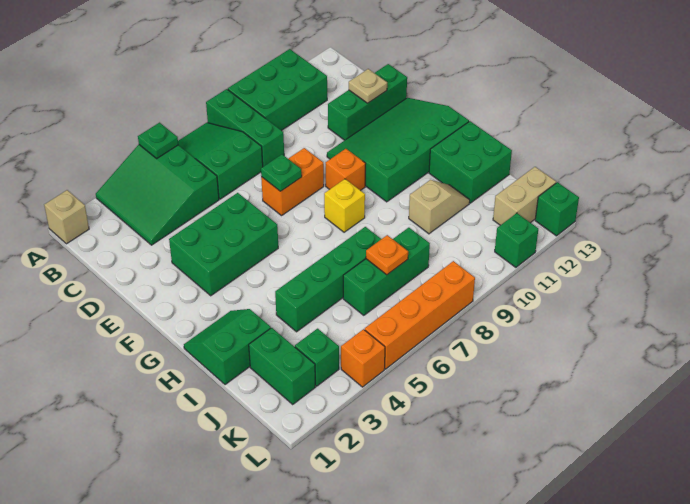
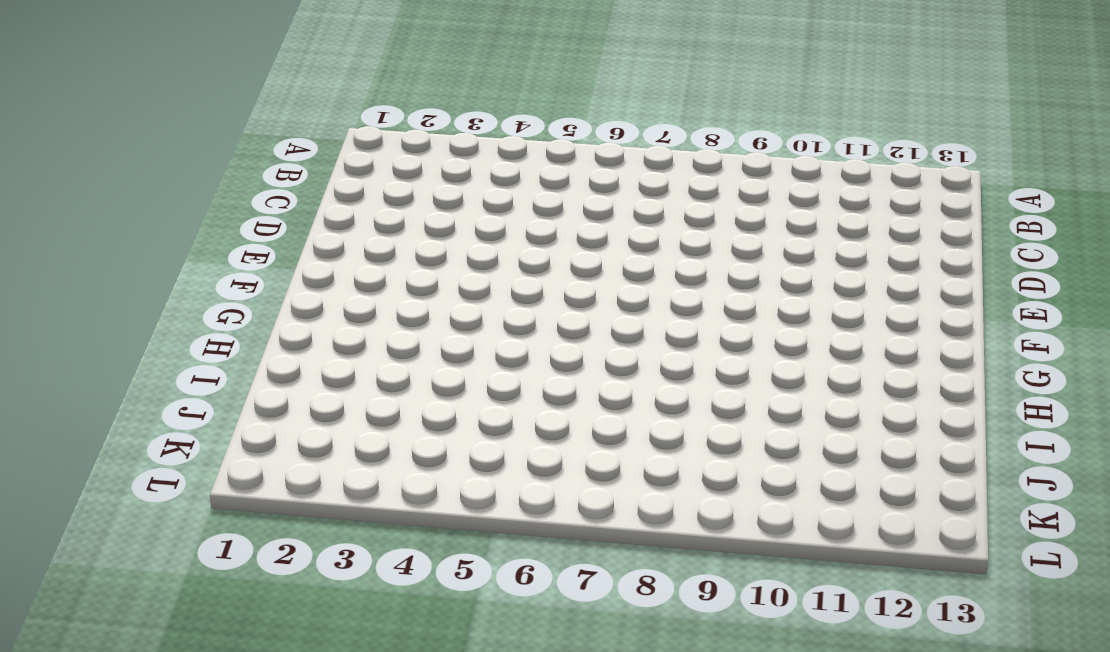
none -> tan brick A1 level 1
none -> green slope A3:C5 level 1 top 5
none -> green slope A6:C7 level 1 top C

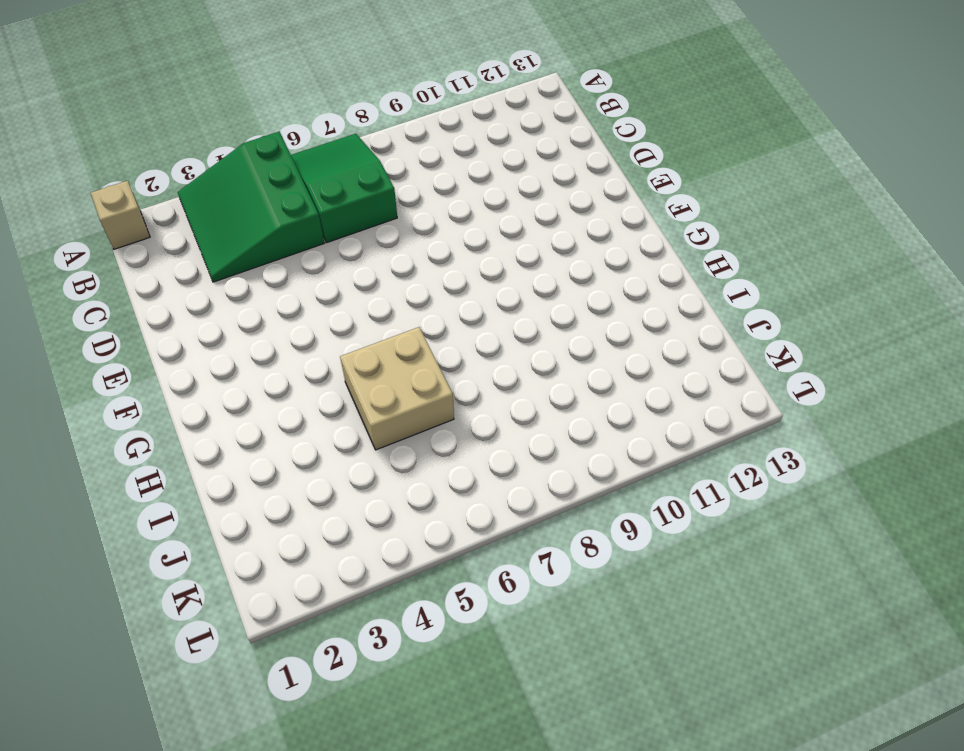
tan brick H5:I6 level 1 -> green brick I4:I7 level 1
none -> green brick A8:C8 level 1
none -> green brick A9:B11 level 1
none -> green brick D11:D13 level 1

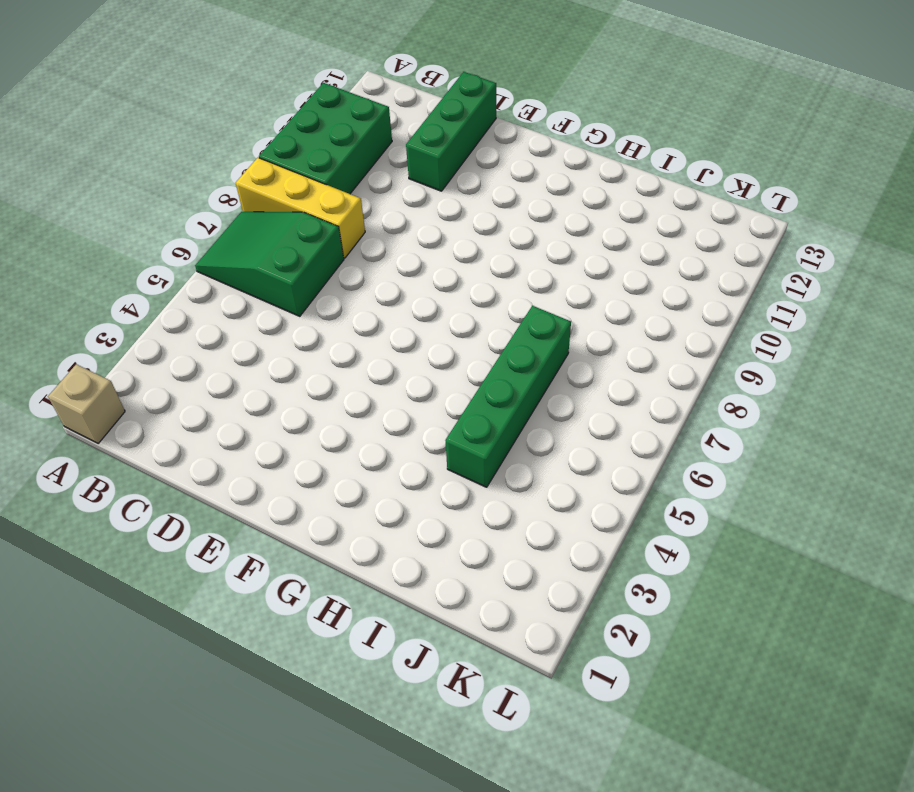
yellow brick A8:C8 level 1 -> green brick A8:C8 level 1
none -> green slope A3:C5 level 1 top 5
none -> green brick E3:F5 level 1
none -> orange brick E7:E8 level 1

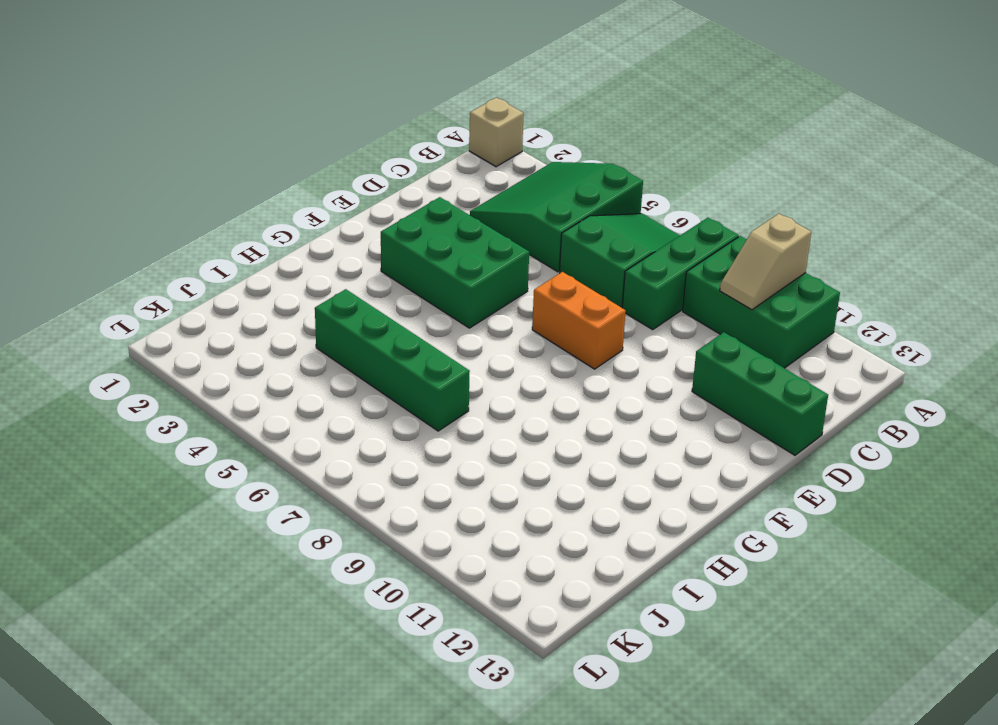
tan slope A10:B10 level 2 top A -> tan slope I10:I11 level 1 top 10
none -> green slope E10:G13 level 1 top G
none -> orange brick F9 level 1
none -> yellow brick G8 level 1

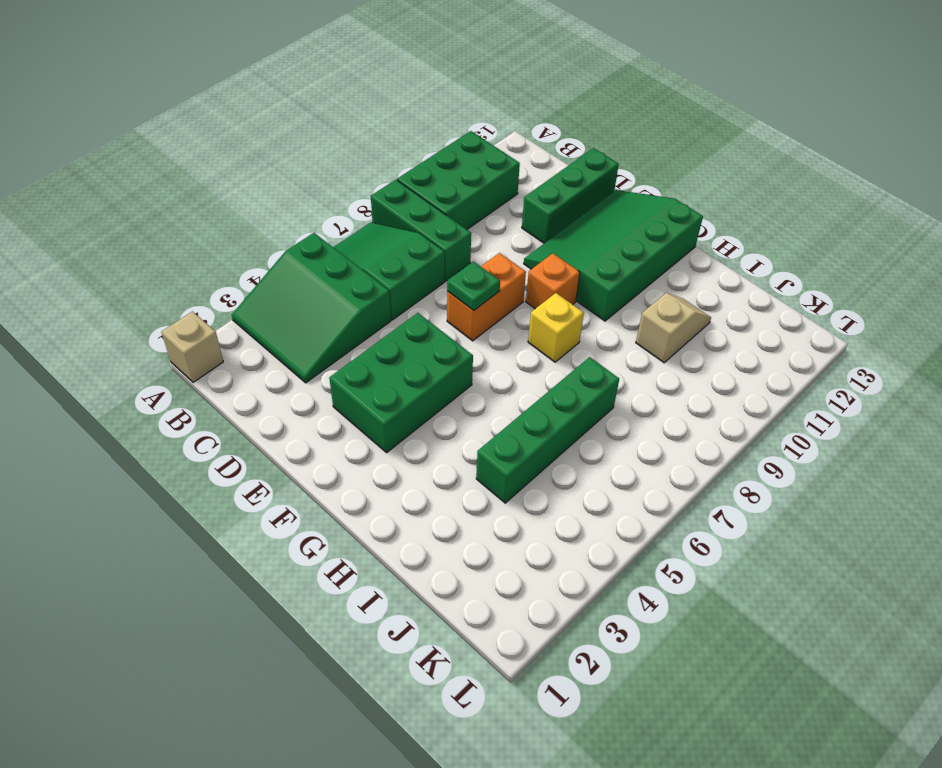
none -> green slope H1:I2 level 1 top I
none -> green brick H12:I13 level 1
none -> green brick J2:K2 level 1

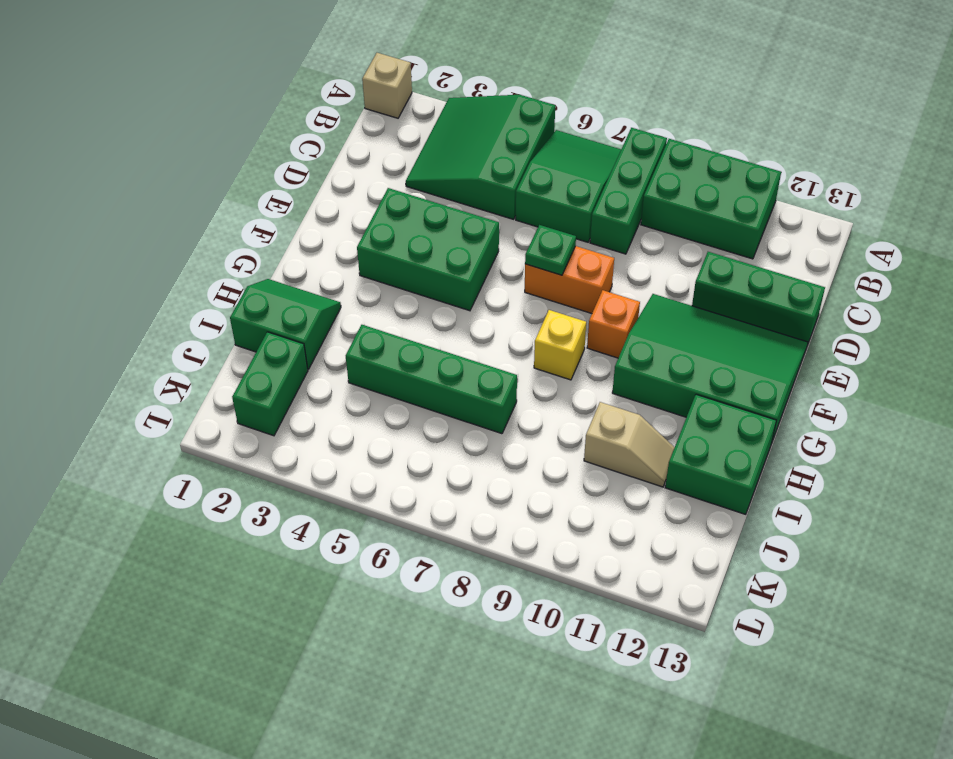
none -> green brick J6:J8 level 1
none -> green brick K3 level 1
none -> tan brick K12:K13 level 1

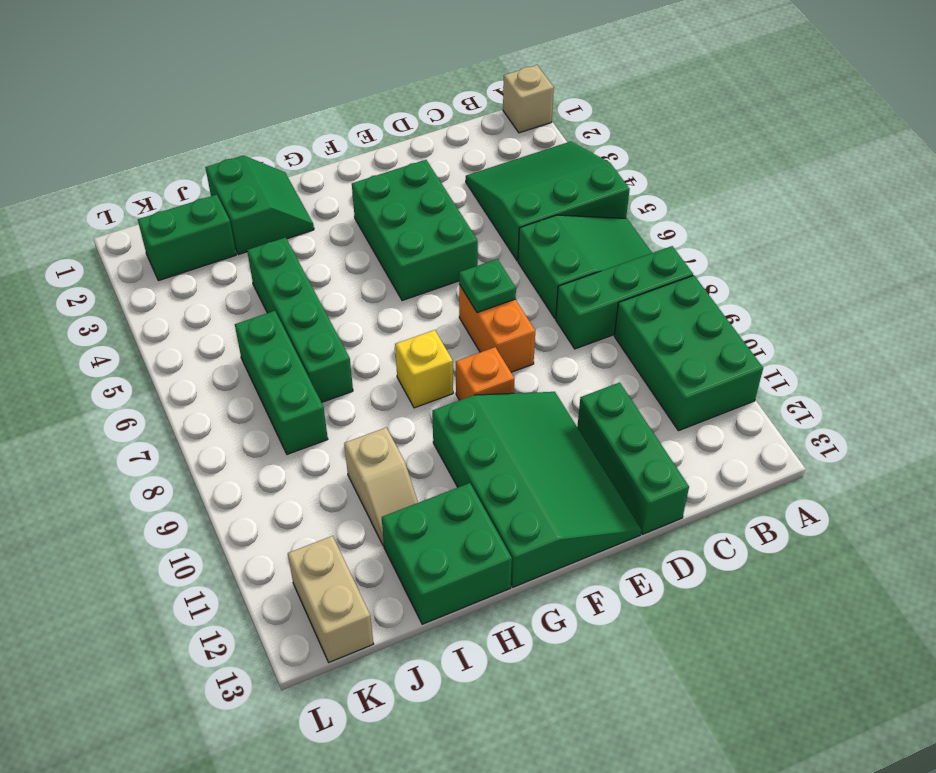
none -> green brick K3 level 1
none -> orange brick L4 level 1
none -> orange brick L5:L8 level 1

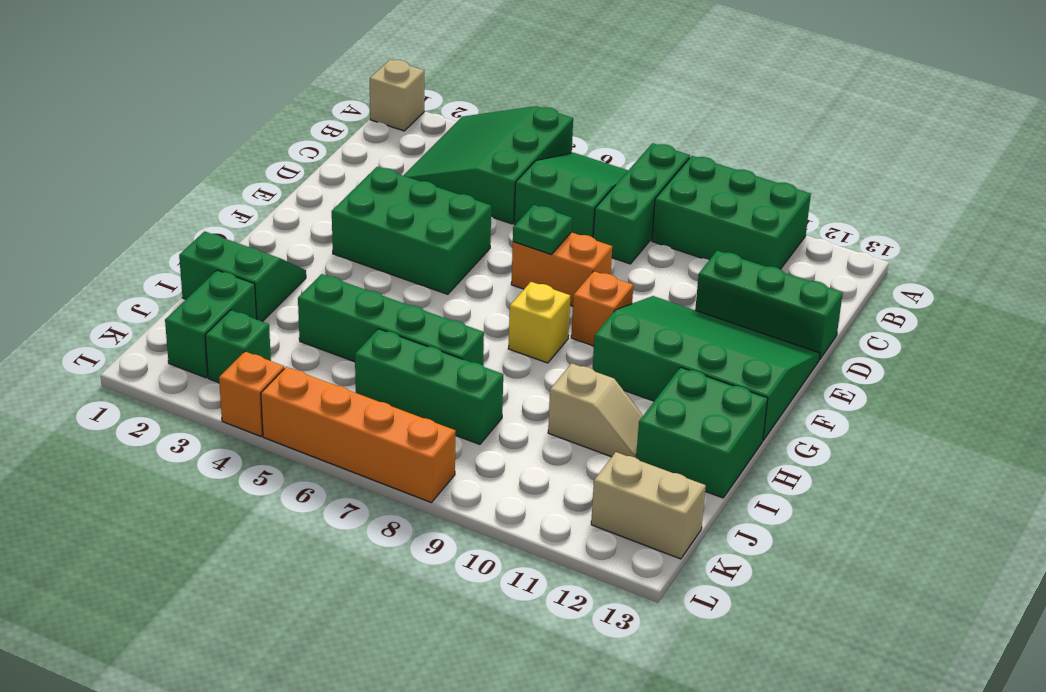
none -> green brick L11 level 1
none -> green brick L13 level 1
none -> green plate A5 level 2

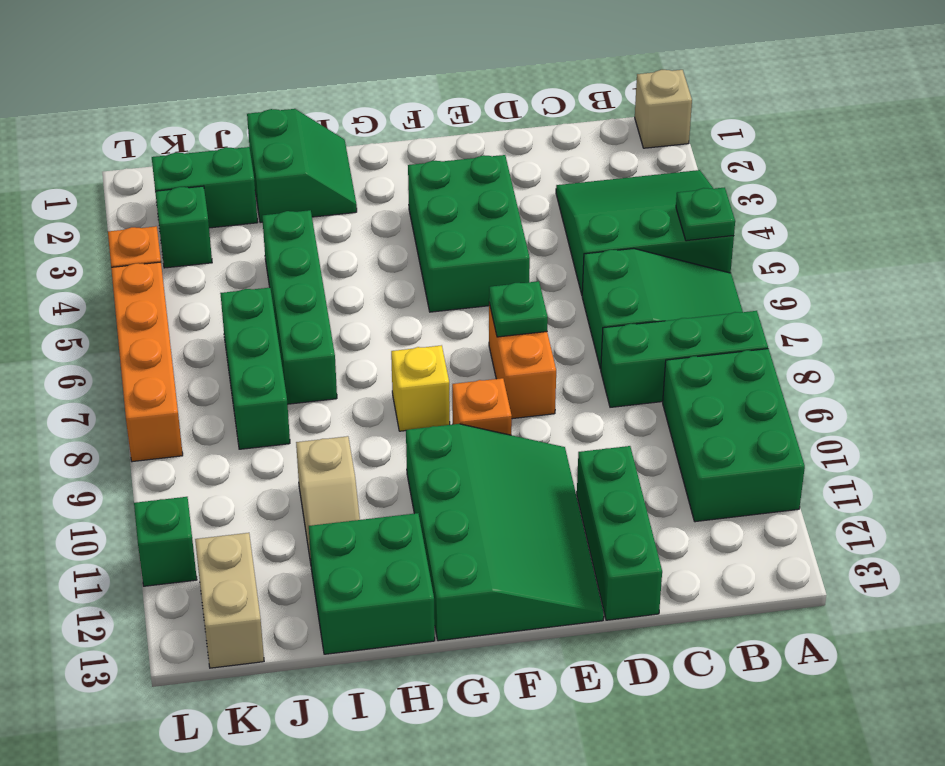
none -> green brick L13 level 1
none -> tan plate D12 level 2
none -> orange plate J7 level 2

